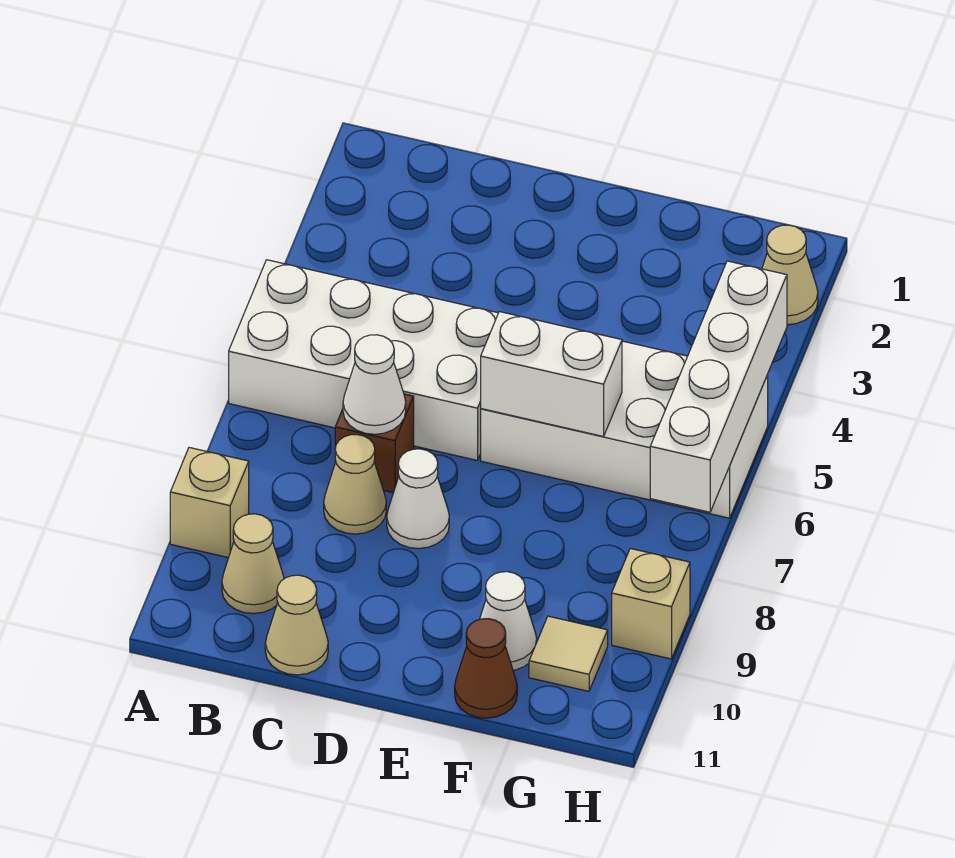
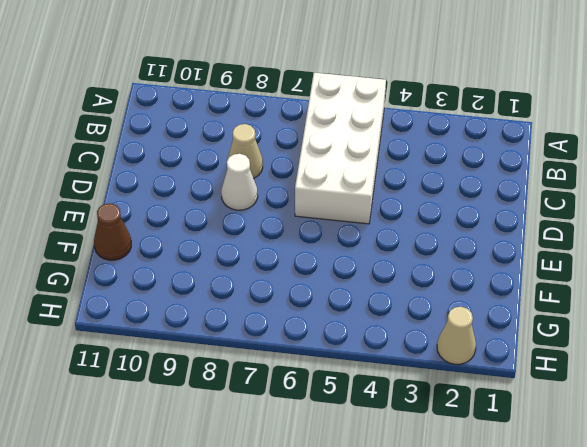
none -> tan brick A9 level 1
none -> tan cone B10 level 1
none -> brown brick C7 level 1

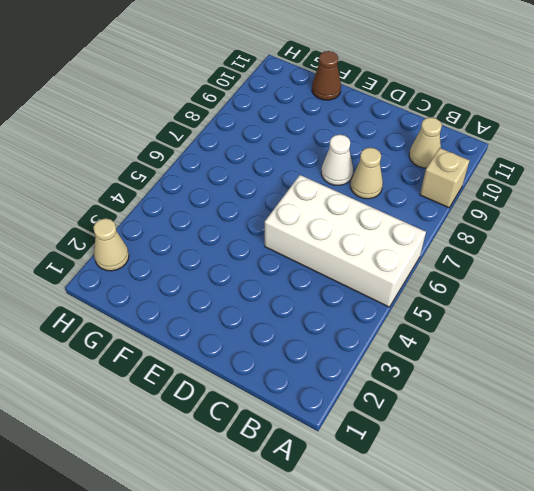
none -> brown brick C7 level 1
none -> tan cone C11 level 1
none -> white brick E5:H6 level 1

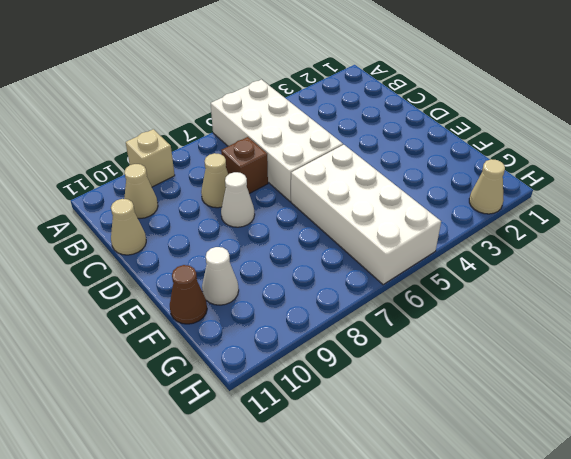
none -> tan tile G10 level 1
none -> tan brick H9 level 1
none -> white cone C7 level 2

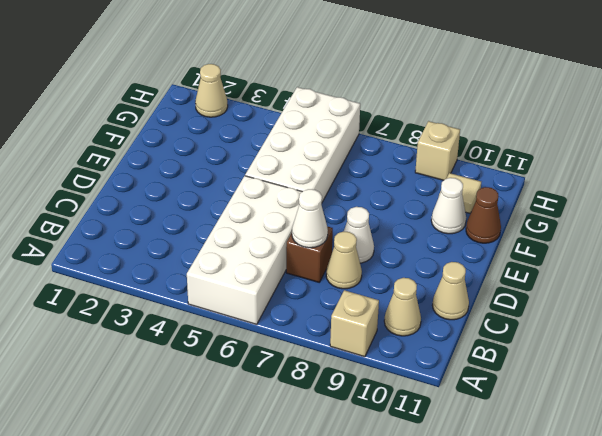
none -> white brick E6:F6 level 2
none -> white brick H4:H7 level 2

